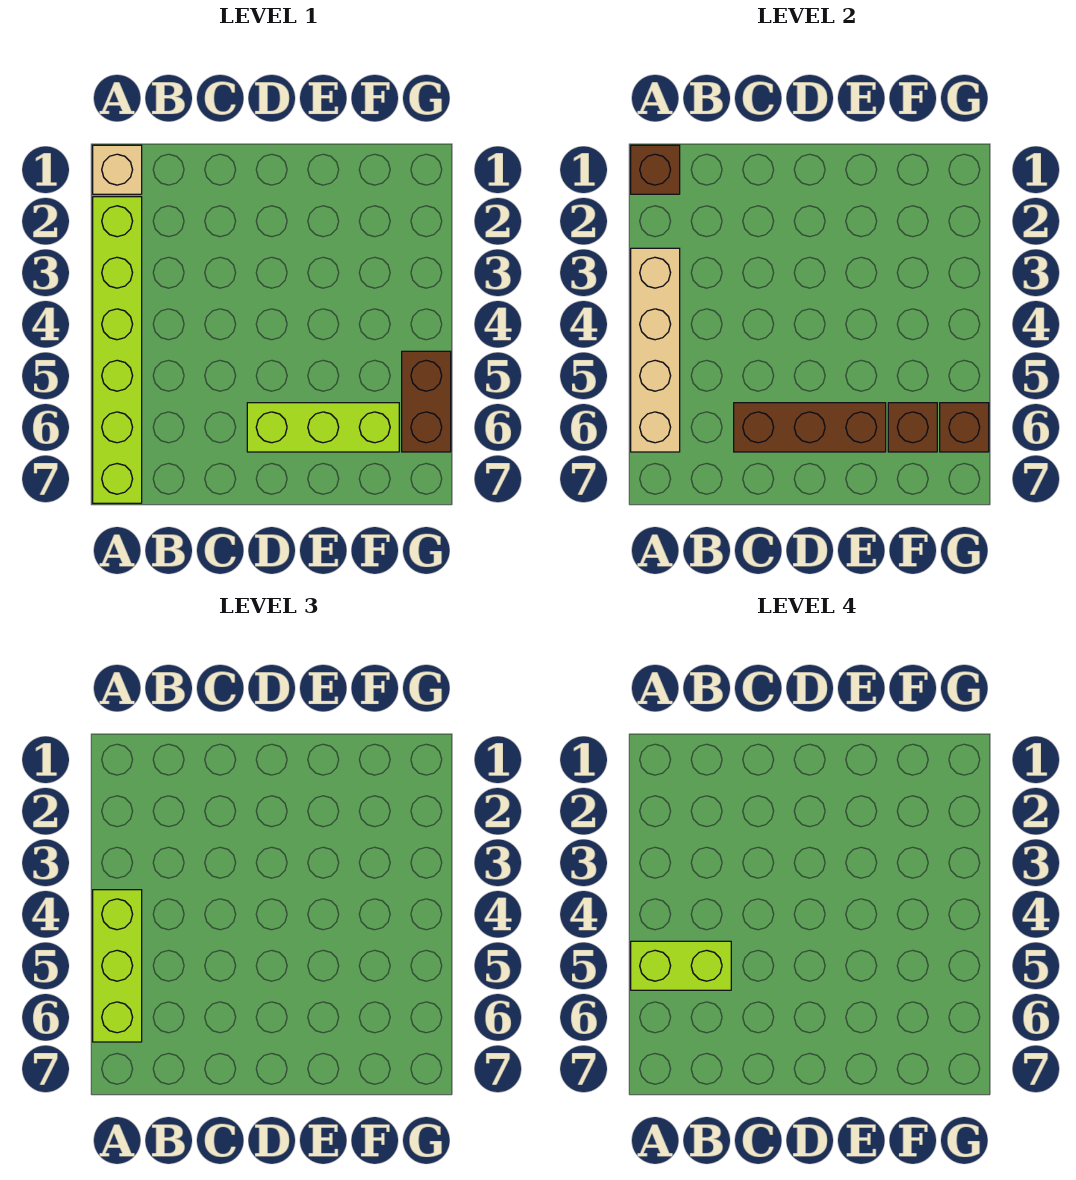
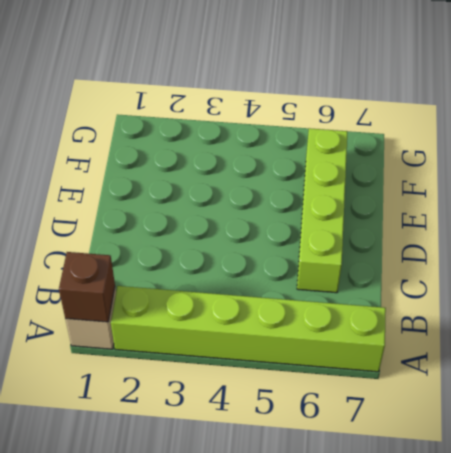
lime brick C6:F6 level 1 -> lime brick D6:F6 level 1
none -> brown brick G5:G6 level 1
none -> tan brick A3:A6 level 2

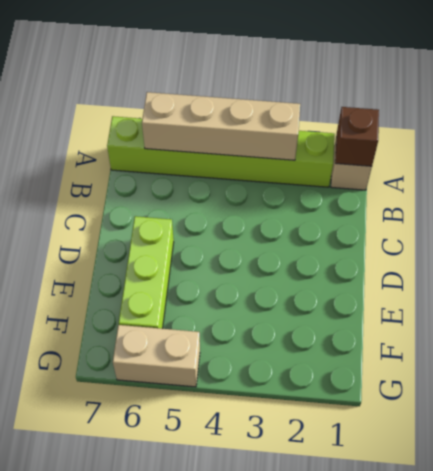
tan brick G5:G6 level 1 -> brown brick G5:G6 level 1
none -> brown brick C6:E6 level 2
none -> brown brick F6 level 2

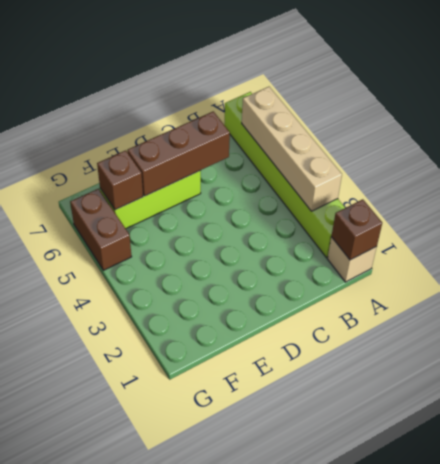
none -> brown brick G6 level 2
none -> lime brick A4:A6 level 3

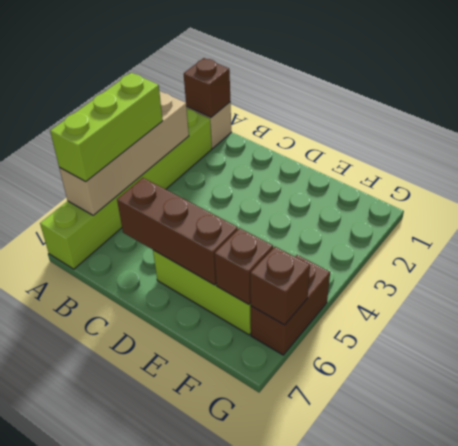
none -> lime brick A5:B5 level 4

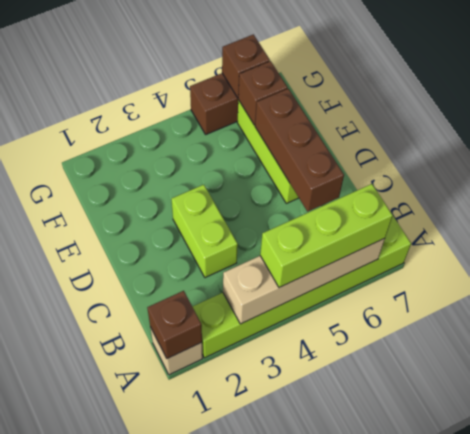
lime brick C3:D3 level 1 -> lime brick A5:B5 level 4

